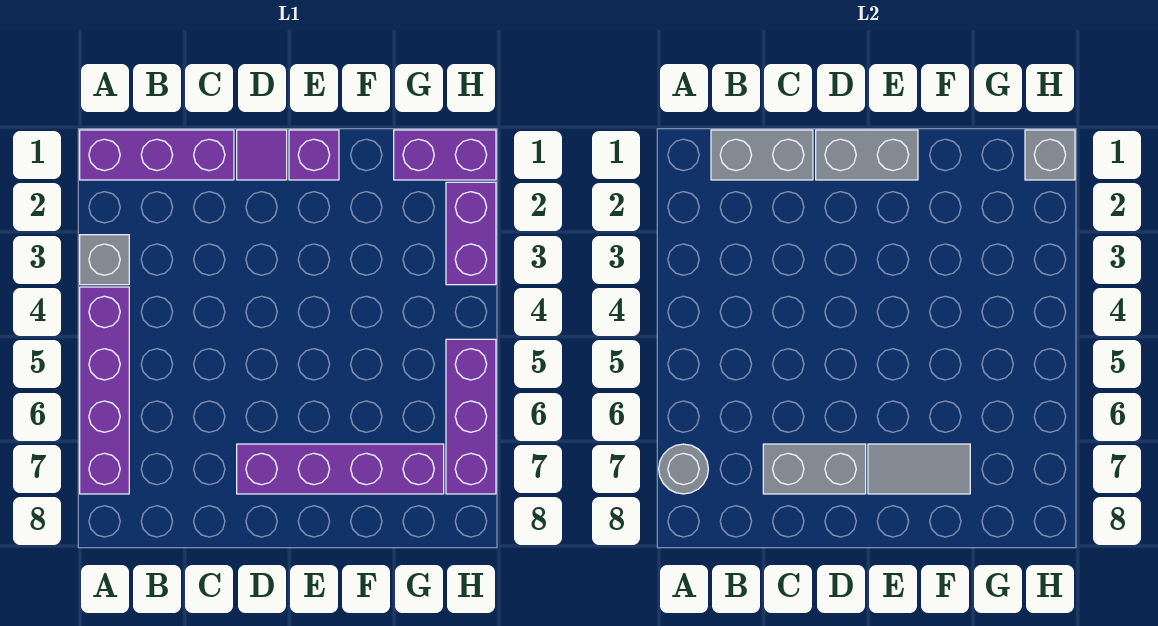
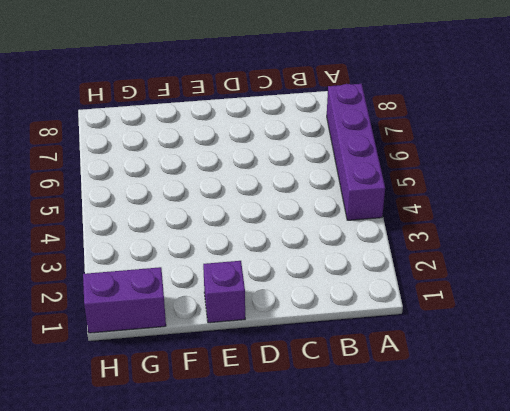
none -> purple brick A1:C1 level 1
none -> grey brick A3 level 1
none -> purple tile D1 level 1

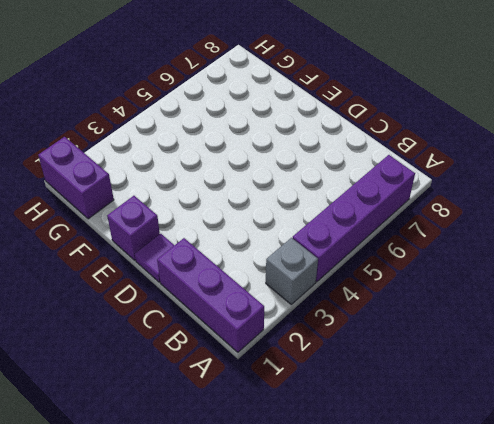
none -> purple brick D7:G7 level 1
none -> purple brick H2:H3 level 1
none -> purple brick H5:H7 level 1

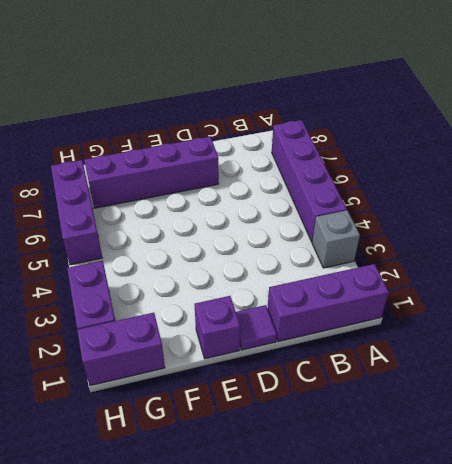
none -> grey round brick A7 level 2
none -> grey brick B1:C1 level 2
none -> grey brick C7:D7 level 2

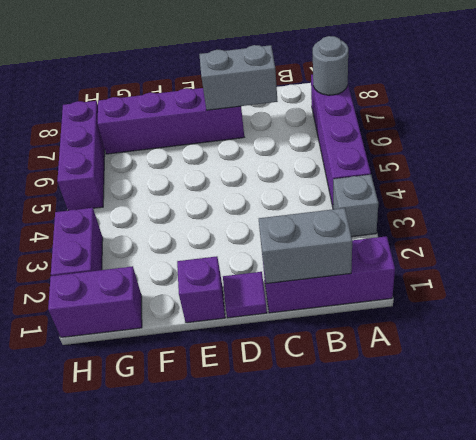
none -> grey brick D1:E1 level 2
none -> grey tile E7:F7 level 2
none -> grey brick H1 level 2

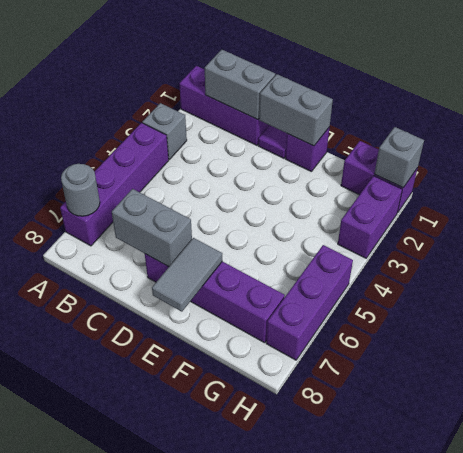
grey tile E7:E8 level 2 -> grey tile E7:F7 level 2

